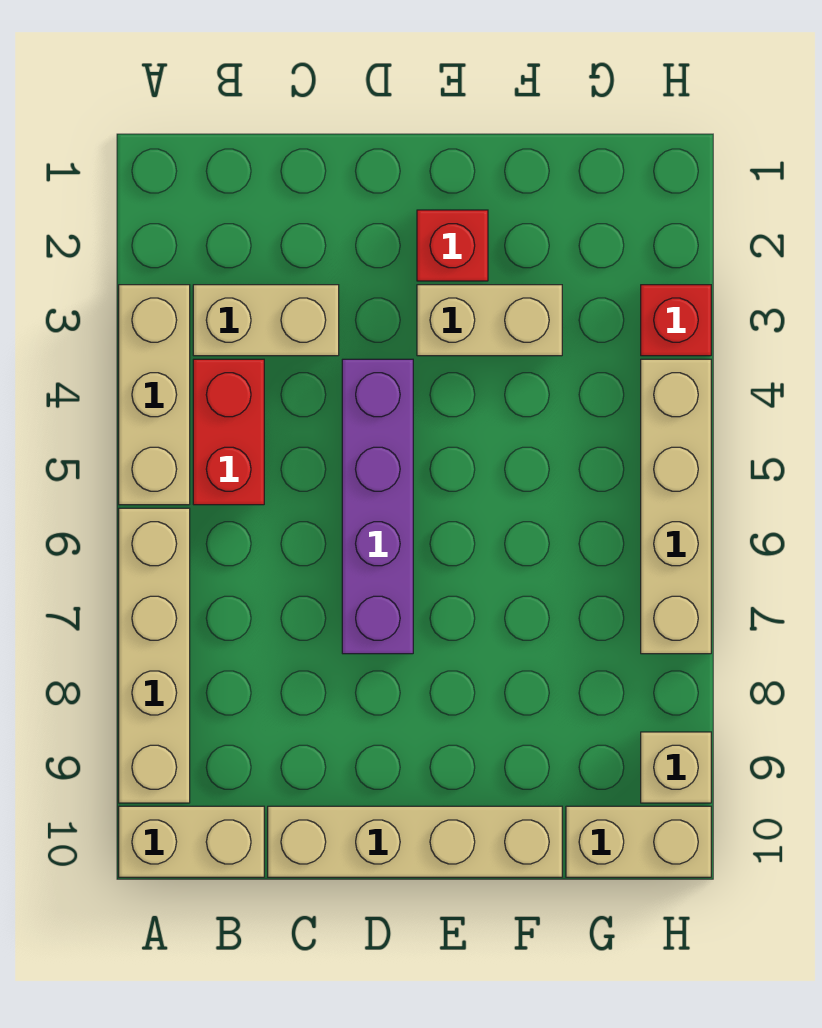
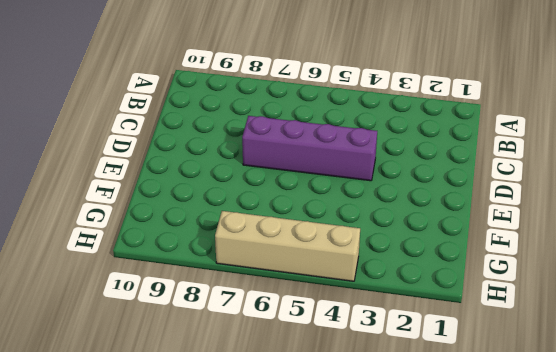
none -> tan brick A3:A5 level 1
none -> tan brick A6:A9 level 1
none -> tan brick A10:B10 level 1

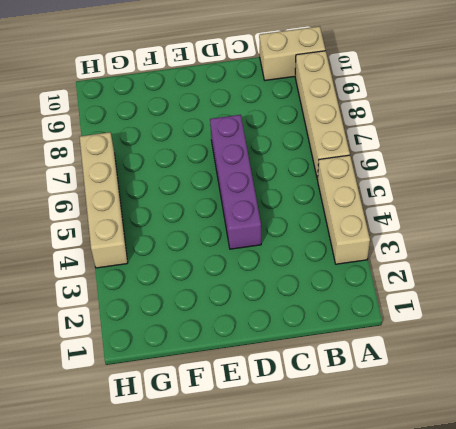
none -> tan brick B3:C3 level 1
none -> red brick B4:B5 level 1
none -> tan brick C10:F10 level 1

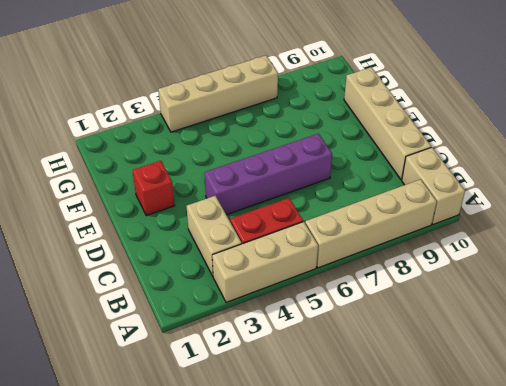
none -> tan brick E3:F3 level 1
none -> tan brick G10:H10 level 1
none -> red brick H3 level 1

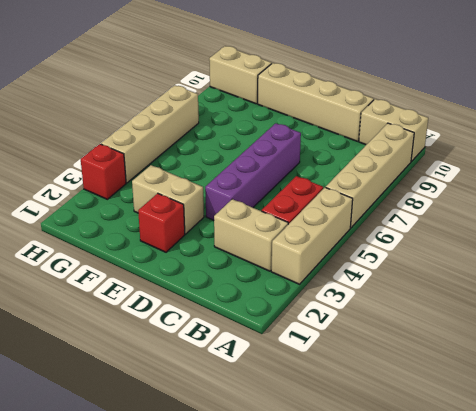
none -> tan brick H9 level 1

